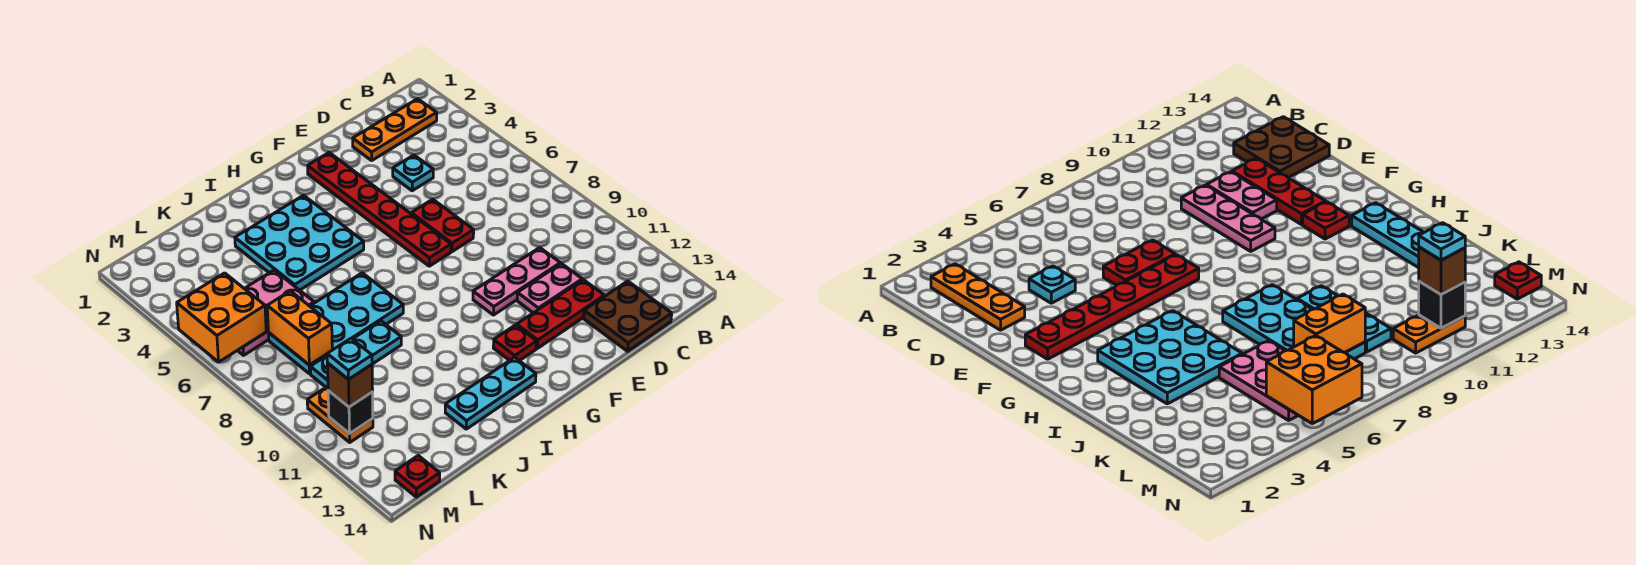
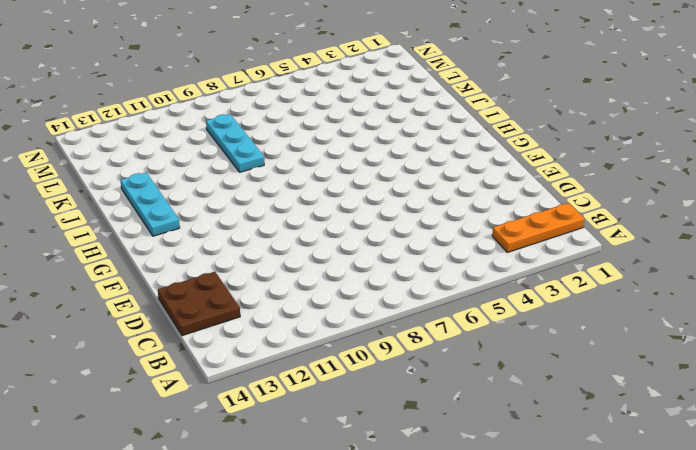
orange plate B1:B3 level 1 -> orange plate B2:D2 level 1
none -> cyan plate D4 level 1
none -> pink plate D10:F10 level 1
none -> pink plate D11:E11 level 1

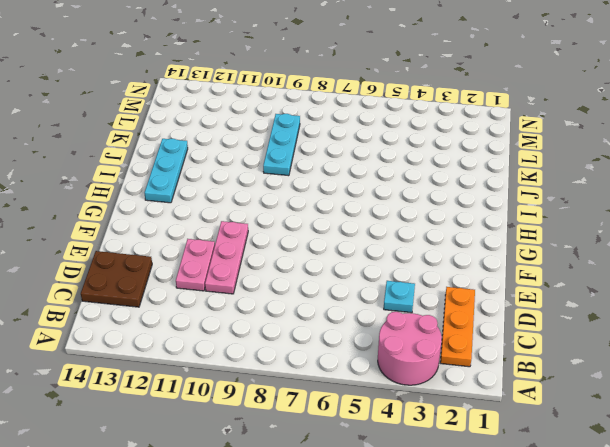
pink round brick A3:B4 level 1 -> none
none -> red plate D12:F12 level 1
none -> red plate E6:E7 level 1
none -> red plate F2:F7 level 1

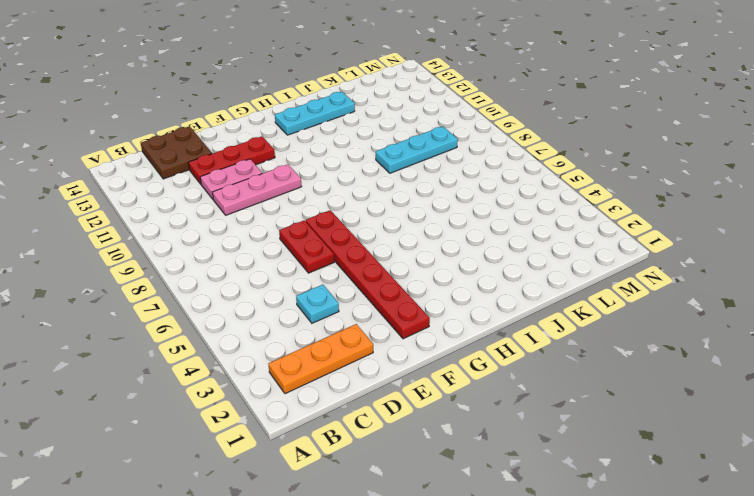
none -> red plate G12 level 1
none -> cyan plate H3:J5 level 1
none -> cyan plate I7:L8 level 1

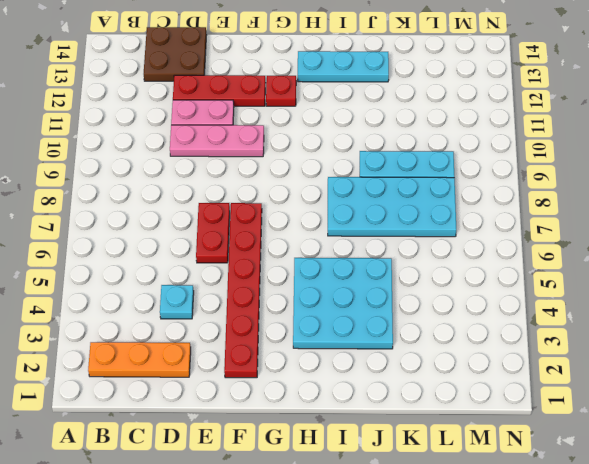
none -> pink plate K5:M6 level 1
none -> orange plate M10:M11 level 1
none -> red plate M14 level 1

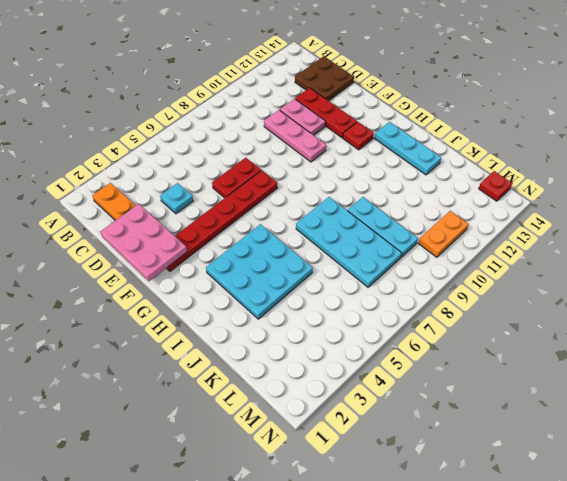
pink plate D1:F2 level 2 -> pink plate K5:M6 level 1
none -> orange brick L7:L8 level 2
none -> orange brick M5:N6 level 2
none -> black brick M11 level 2

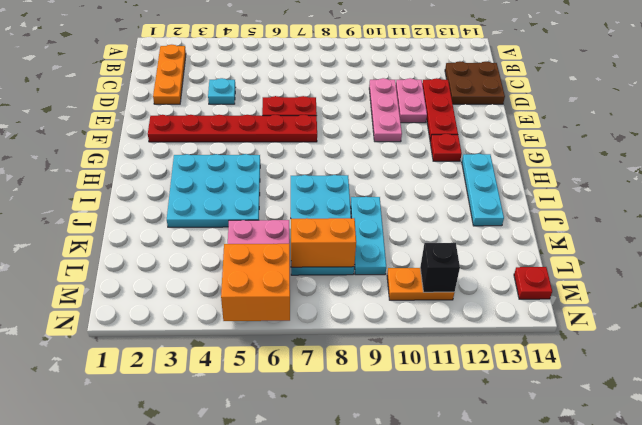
none -> brown brick M11 level 3
none -> cyan plate M11 level 4

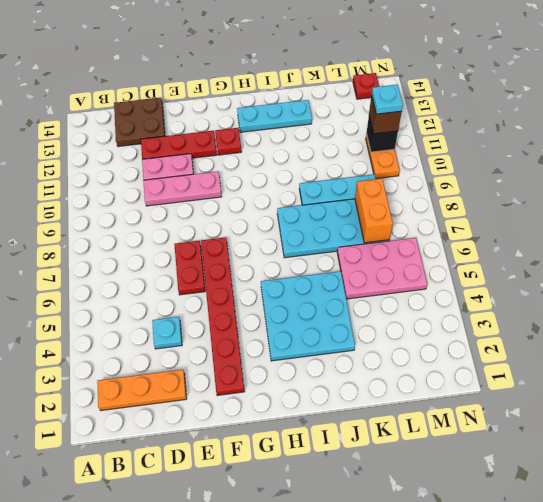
none -> orange brick M5:N6 level 2

